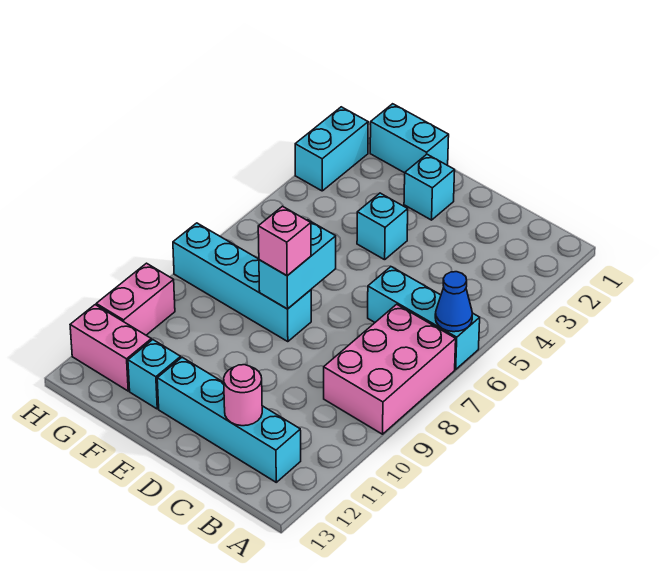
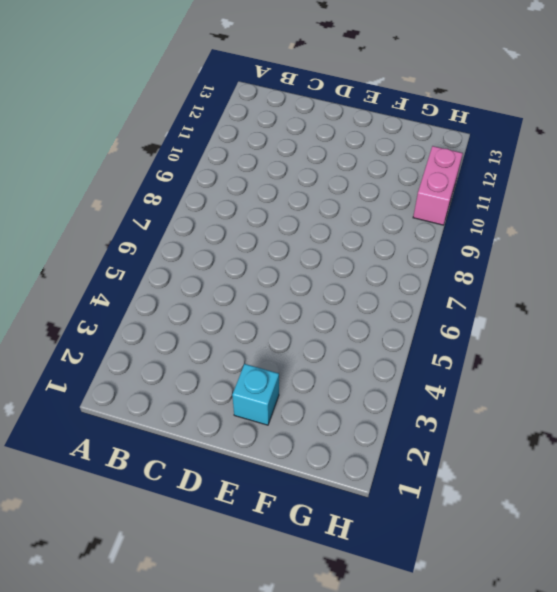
none -> cyan brick A6:C6 level 1
none -> pink brick A7:B9 level 1
none -> cyan brick B12:E12 level 1

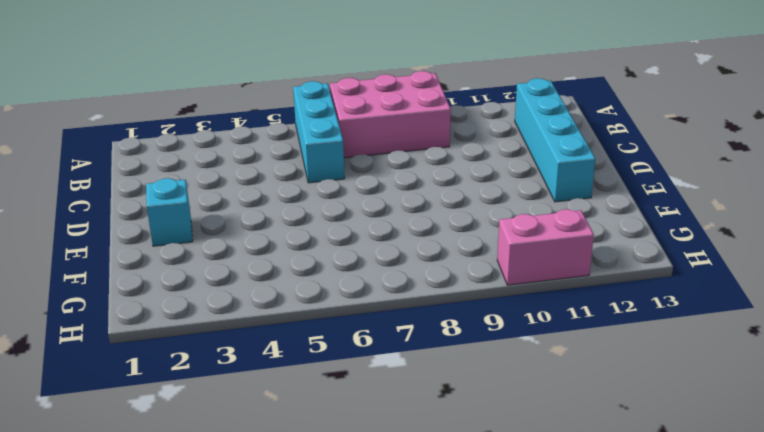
none -> cyan brick E4 level 1
none -> cyan brick E8:H8 level 1
none -> cyan brick F1:G1 level 1

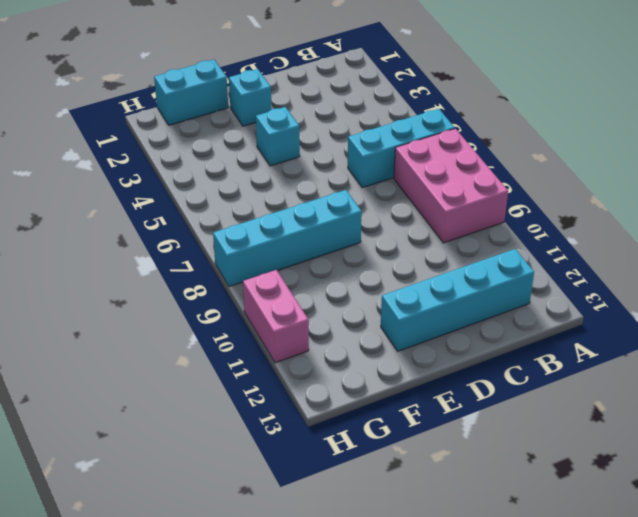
none -> cyan brick F12 level 1
none -> pink brick G12:H12 level 1
none -> cyan brick H2:H3 level 1

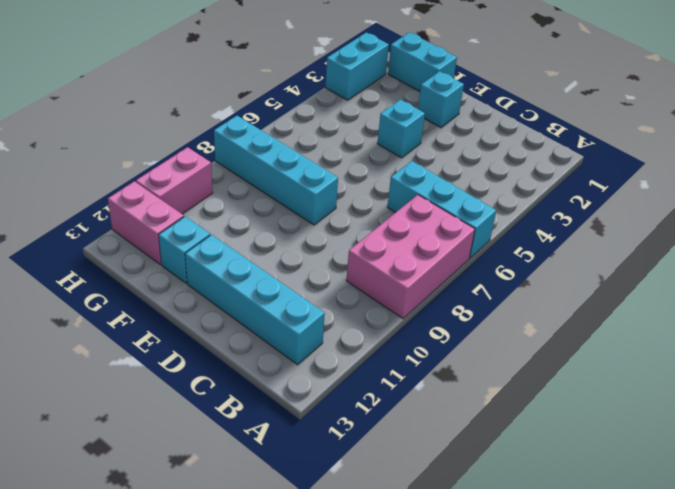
none -> blue cone A6 level 2
none -> pink round brick C12 level 2
none -> cyan brick E7:E8 level 2

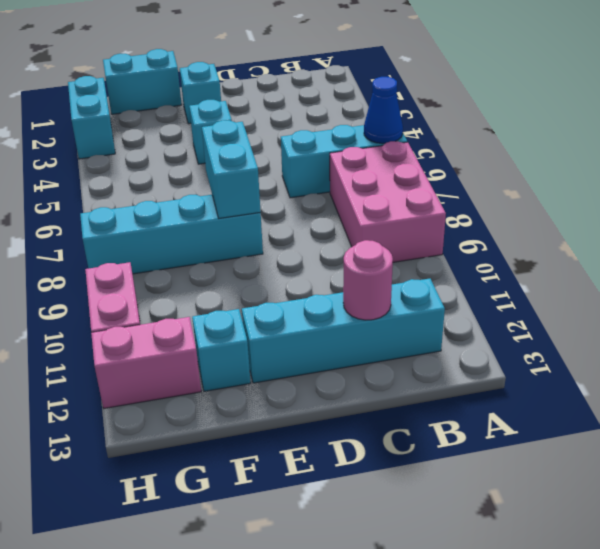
none -> pink brick E8 level 3

